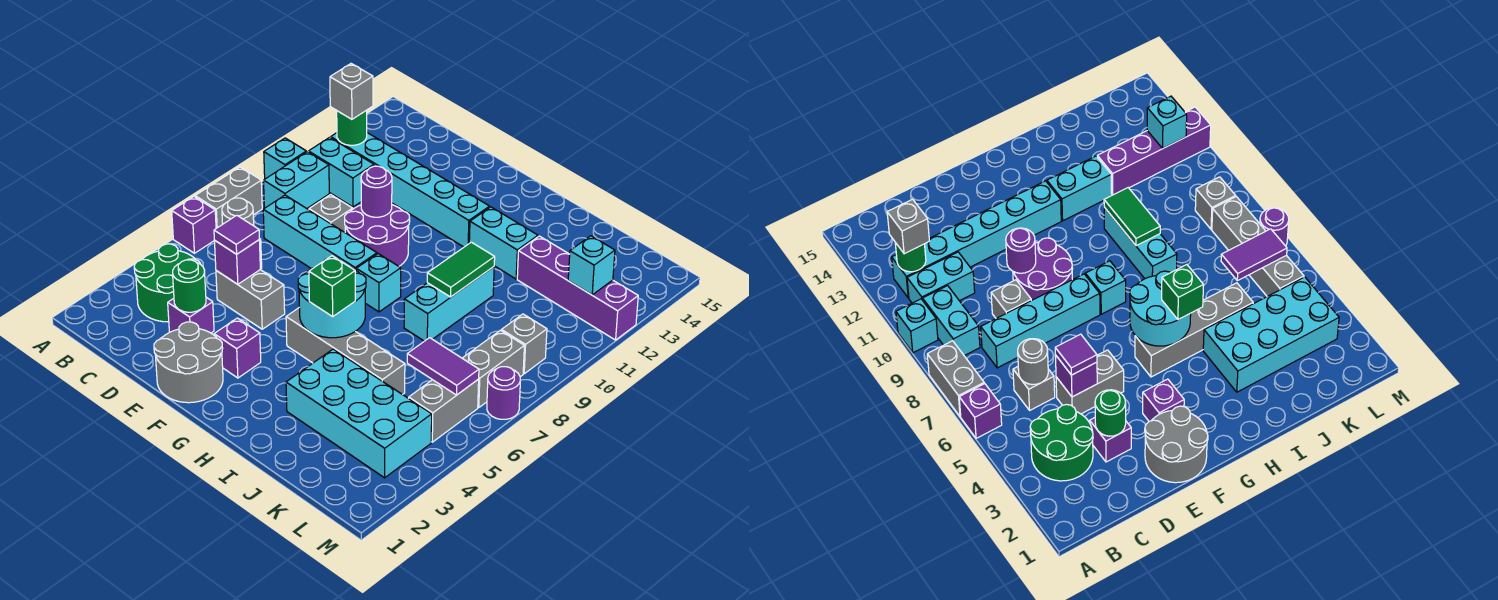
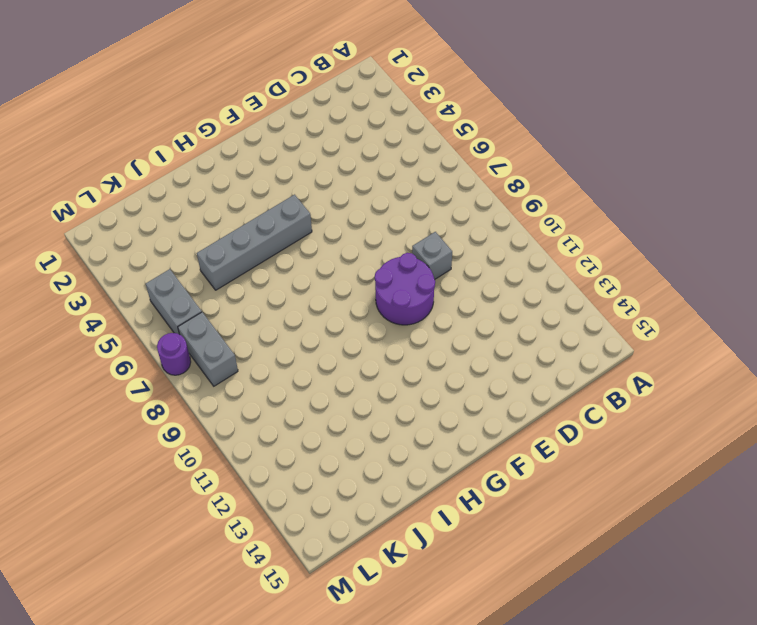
none -> purple brick A6 level 1
none -> grey brick A7:A8 level 1
none -> cyan brick A10 level 1
none -> green round brick B3:C4 level 1

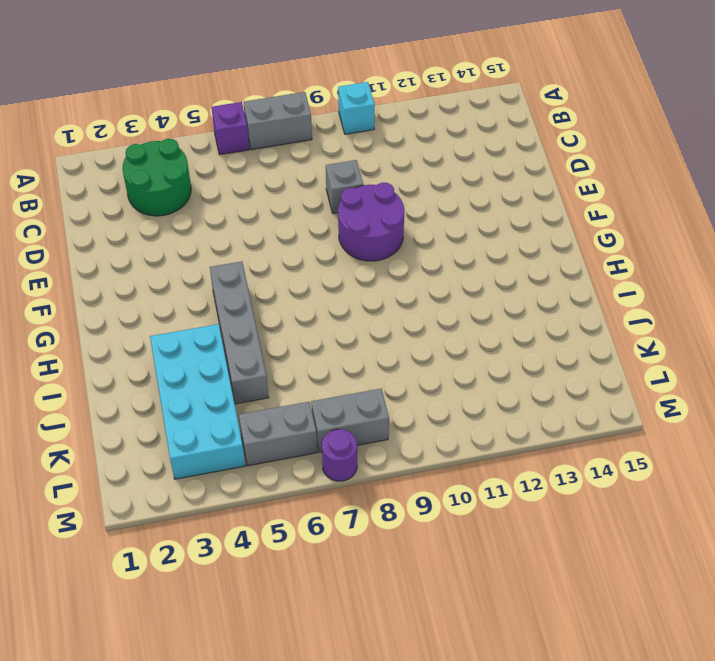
none -> cyan brick B9:B10 level 1
none -> cyan brick B11:C11 level 1
none -> cyan brick B12:G12 level 1
none -> grey brick C6 level 1

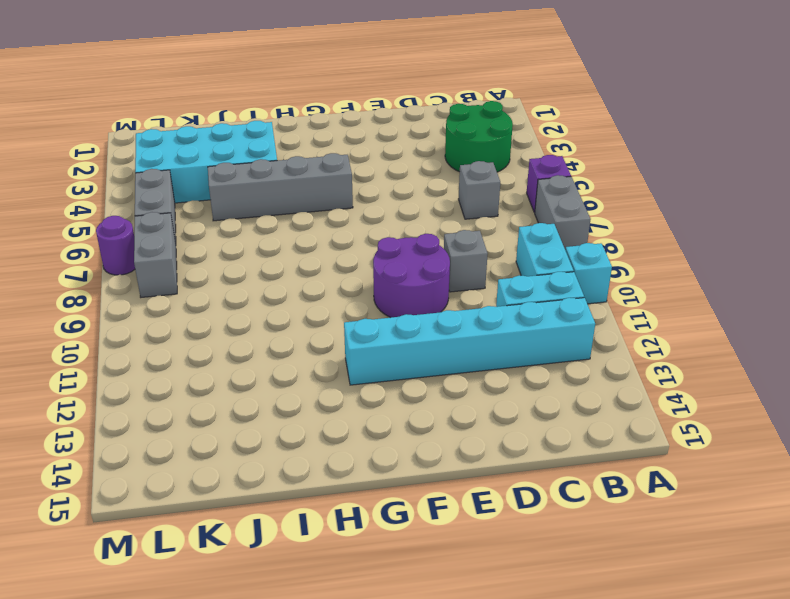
none -> cyan brick C8:F8 level 1
none -> purple brick D3 level 1
none -> grey brick D5:E5 level 1
none -> grey round brick E1:F2 level 1

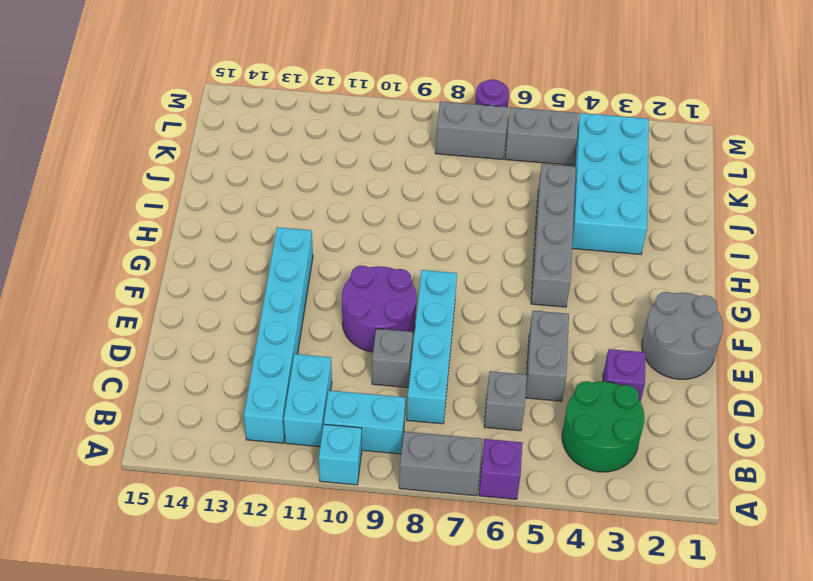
none -> purple brick F3 level 1
none -> cyan brick G8 level 1
none -> cyan brick H12:I12 level 1
none -> cyan brick I8:I10 level 1

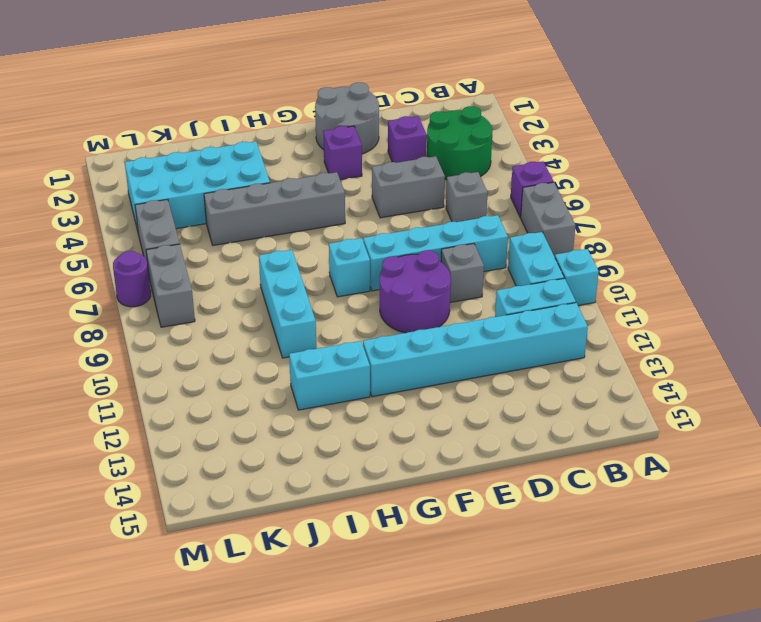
none -> purple brick J12:M12 level 1
none -> grey brick L9 level 1
none -> green round brick B12 level 2
none -> grey round brick C6 level 2

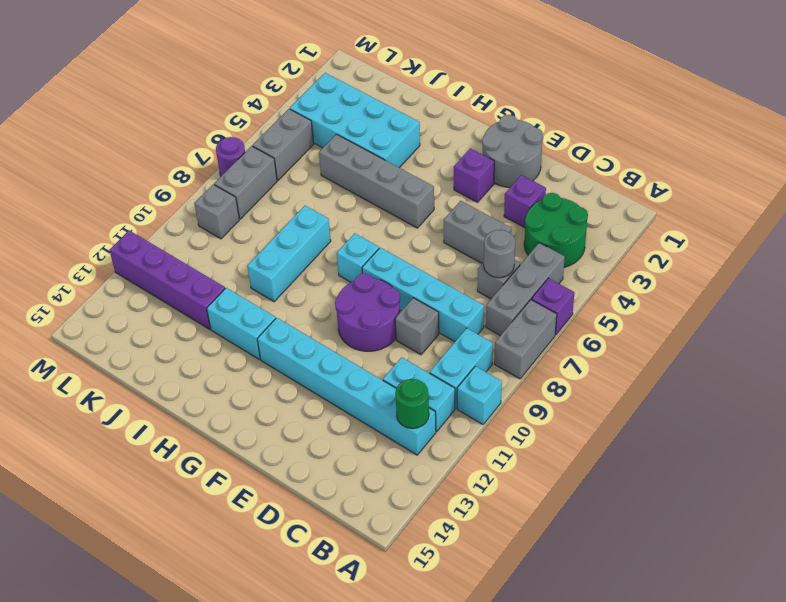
grey brick B5:B7 level 1 -> none
none -> green round brick D3 level 2
none -> purple brick D5 level 2
none -> purple round brick E10 level 2
none -> cyan round brick G5:H6 level 2

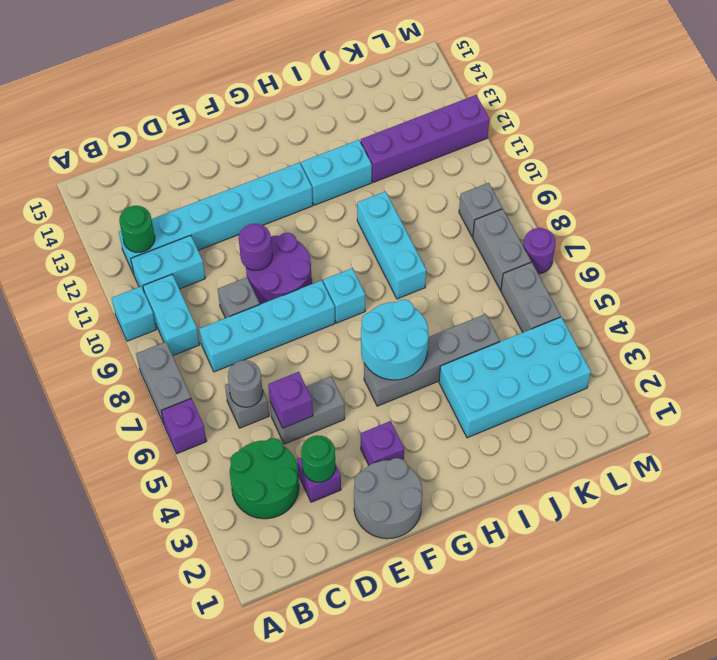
none -> green tile I9:I10 level 2
none -> purple tile K6:L6 level 2
none -> cyan brick L12 level 2
none -> grey brick B12 level 3

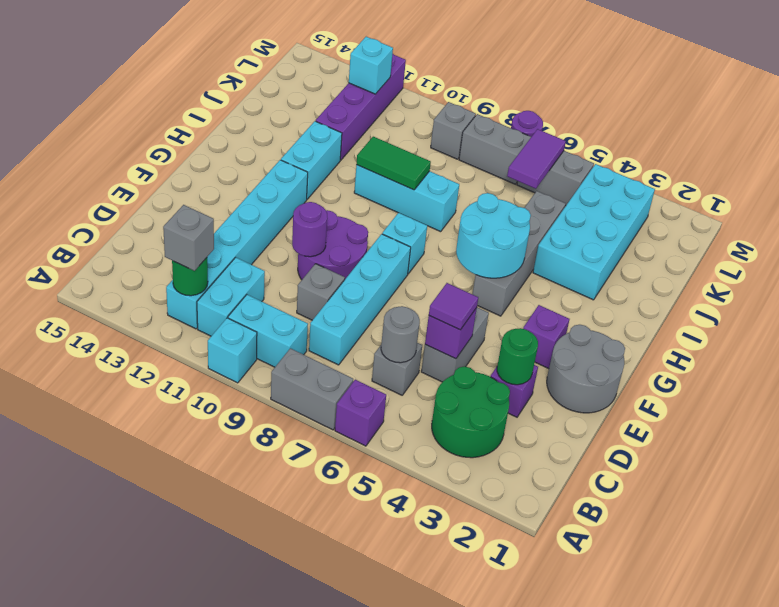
none -> green brick H5 level 3

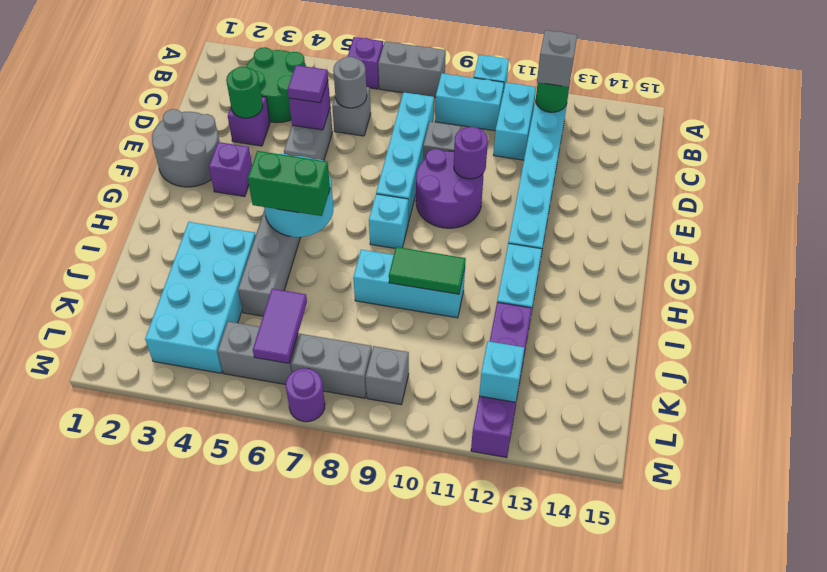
green brick H5:H6 level 3 -> green brick H5 level 3

